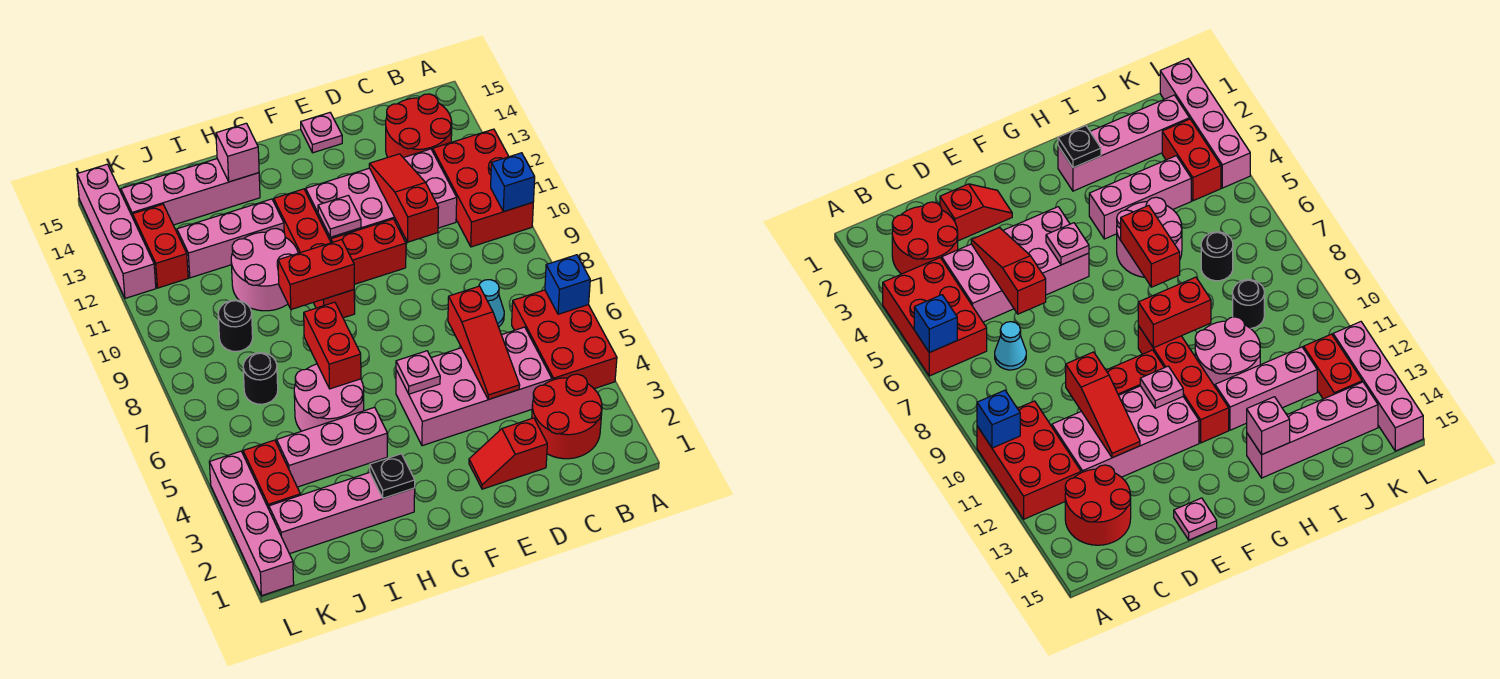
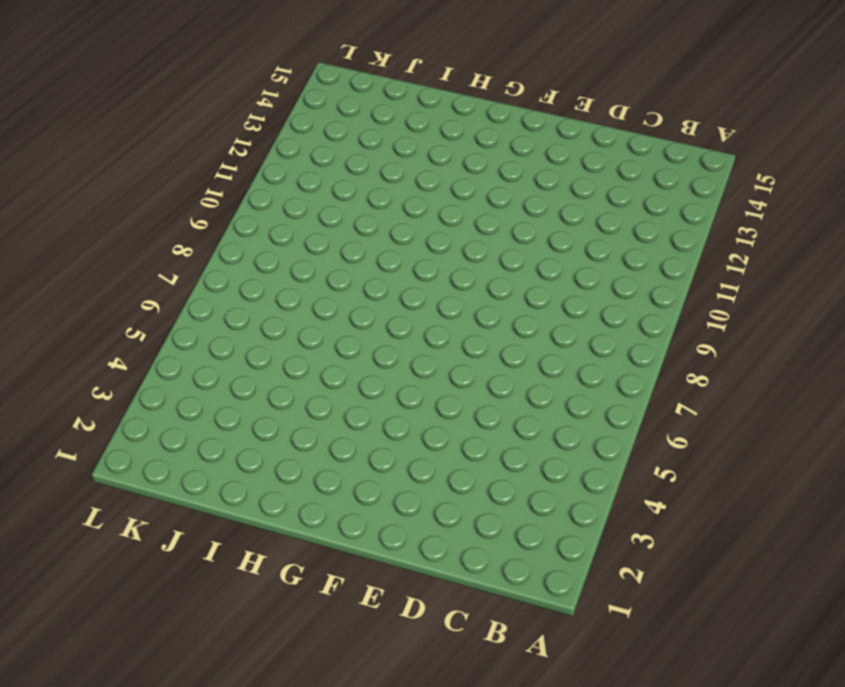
none -> red brick A4:B6 level 1
none -> red brick A10:B12 level 1
none -> red round brick B2:C3 level 1
none -> red round brick B13:C14 level 1

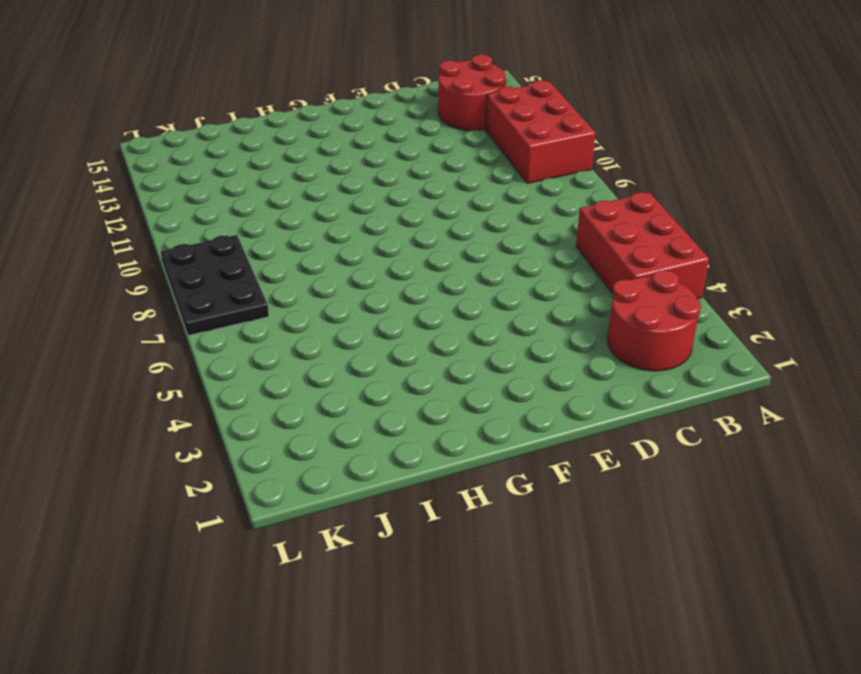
black plate K7:L9 level 1 -> none
none -> pink brick C4:F5 level 1
none -> cyan cone C7 level 1
none -> pink brick C11:F12 level 1
none -> red slope D2:E2 level 1 top D

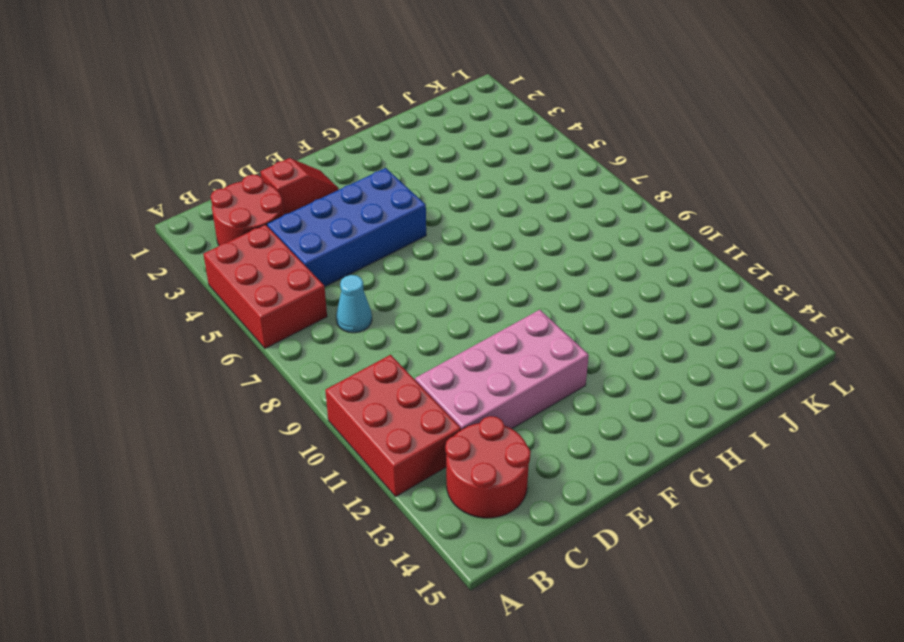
blue brick C4:F5 level 1 -> pink brick C4:F5 level 1
none -> red brick E10:F10 level 1
none -> pink plate E15 level 1
none -> red brick G9:G12 level 1
none -> pink brick H2:K2 level 1

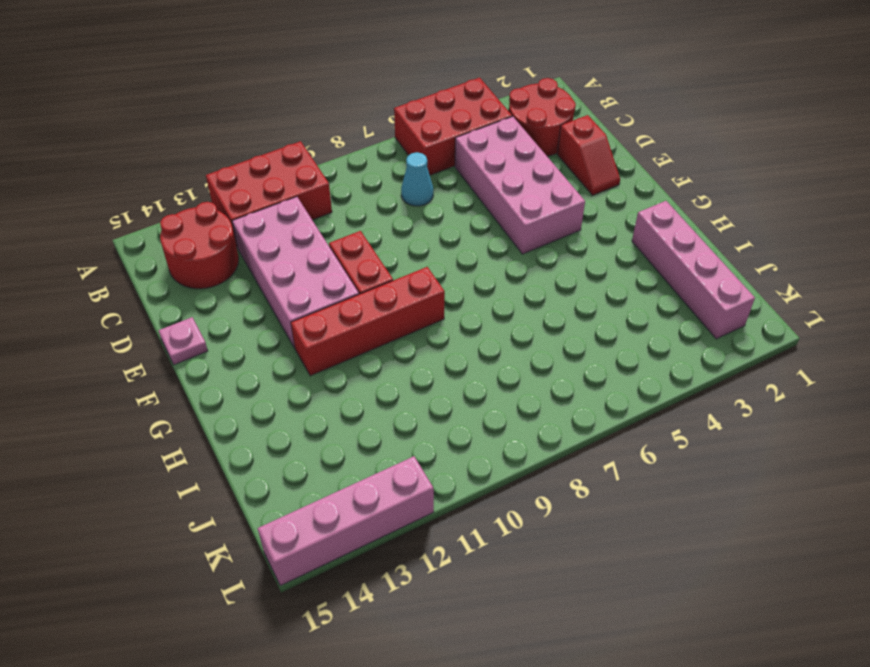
none -> pink brick H4:J4 level 1
none -> pink round brick H5:I6 level 1
none -> pink round brick H10:I11 level 1
none -> pink brick H12:J12 level 1

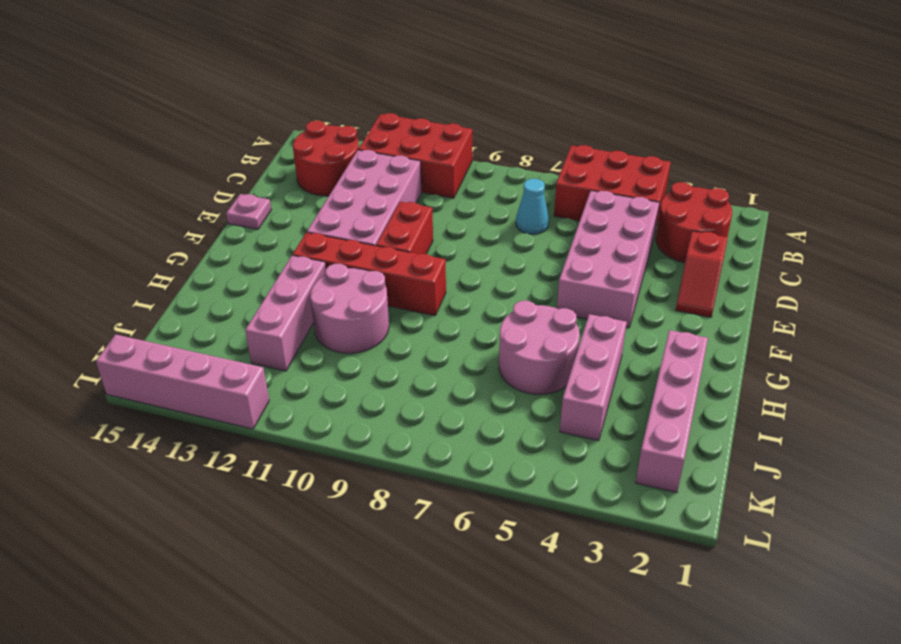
none -> pink brick H14:K14 level 1
none -> black round brick J7 level 1
none -> black round brick J9 level 1
none -> red brick K3:K4 level 1

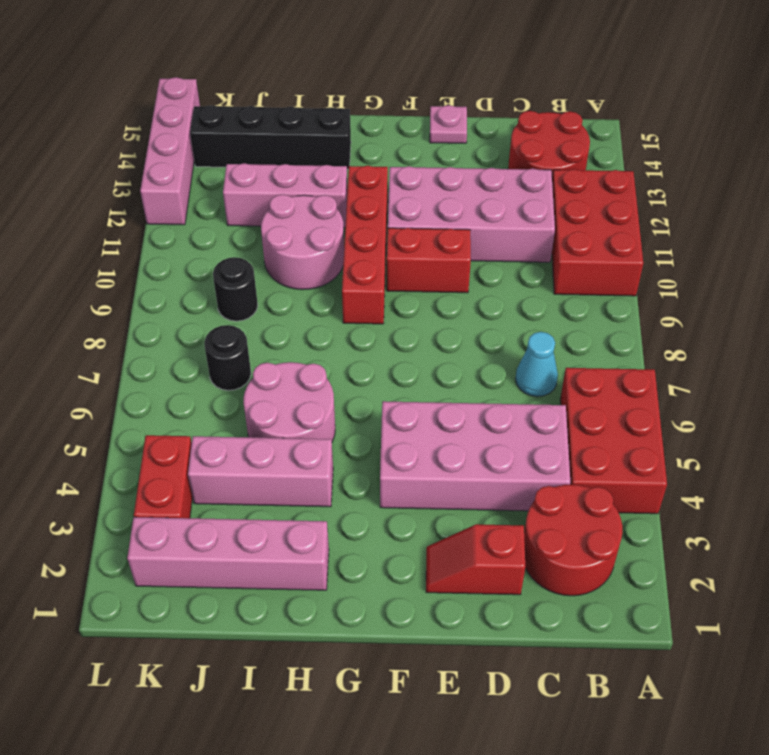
black brick H14:K14 level 1 -> pink brick H14:K14 level 1
none -> red brick K12:K13 level 1
none -> pink brick L1:L4 level 1
none -> blue brick A6 level 2
none -> blue brick A10 level 2

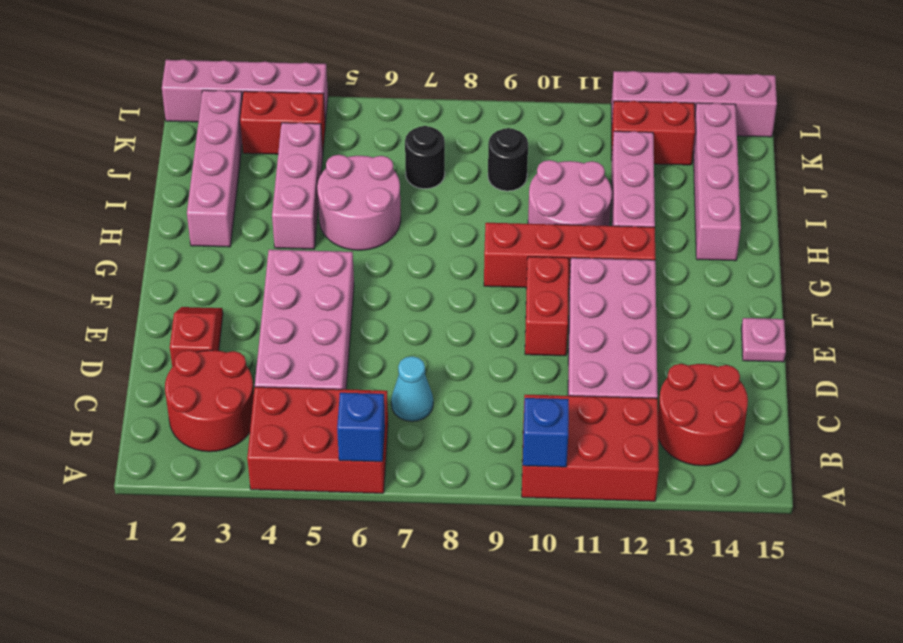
none -> red slope D4:D6 level 2 top 6
none -> red slope D10:D12 level 2 top 10
none -> pink plate F5 level 2
none -> pink plate F11 level 2

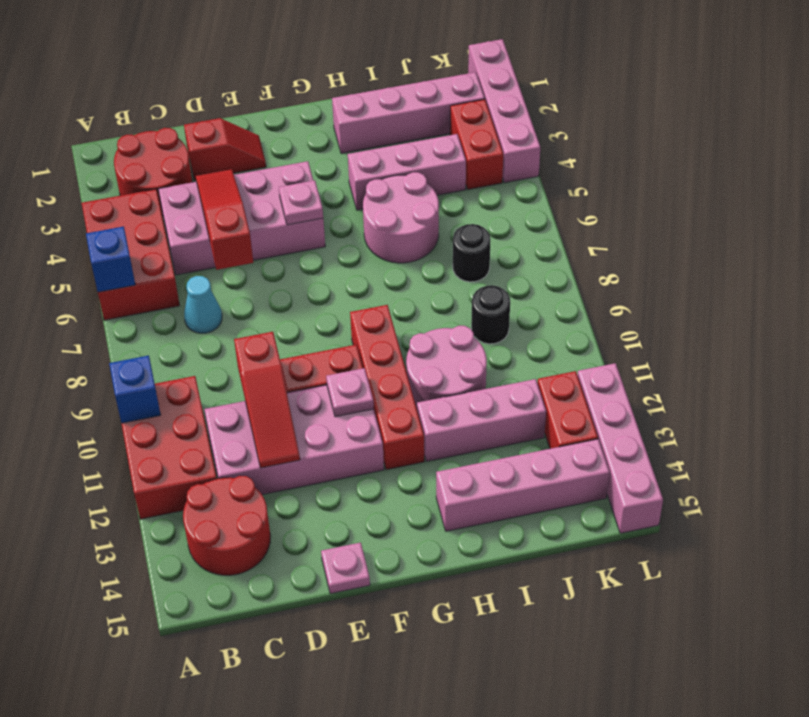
none -> red brick G9:H9 level 2
none -> black plate H2 level 2
none -> red brick H6:H7 level 2
none -> pink brick H14 level 2

